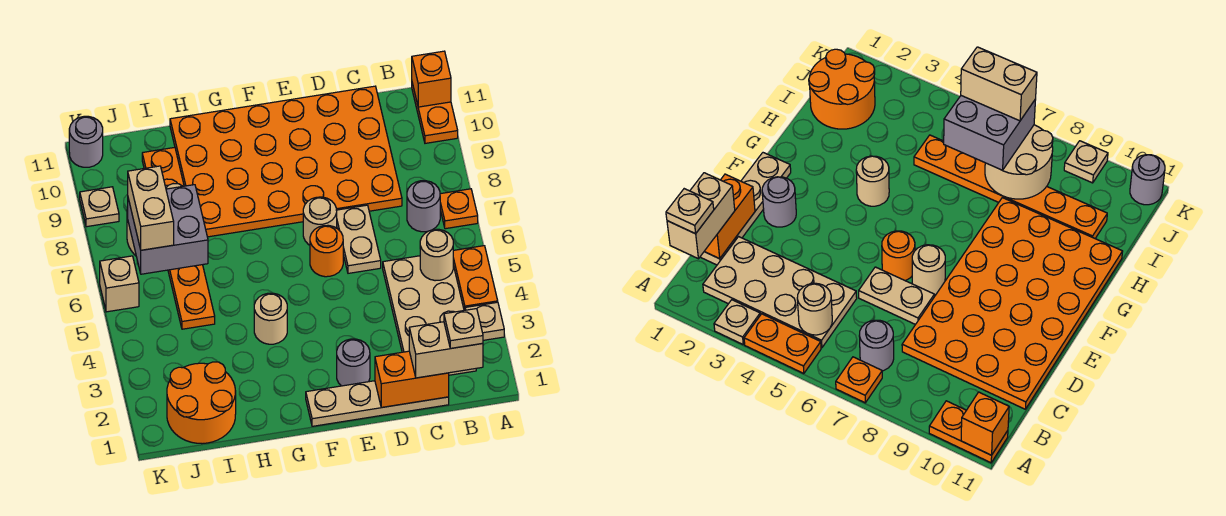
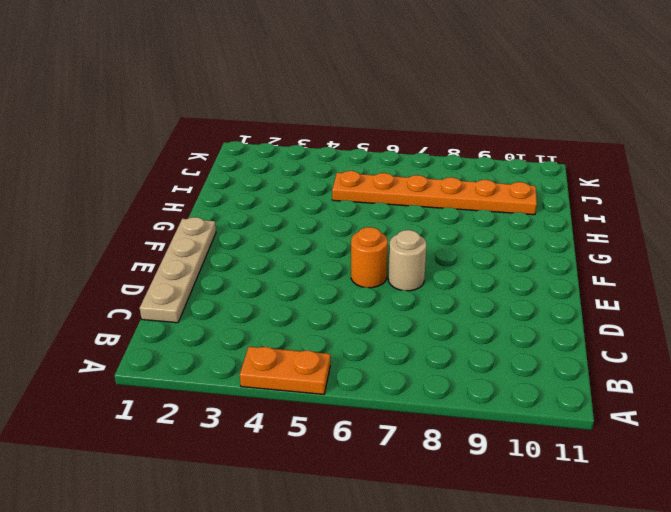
none -> tan plate A3 level 1
none -> orange plate A7 level 1
none -> orange plate A10:A11 level 1

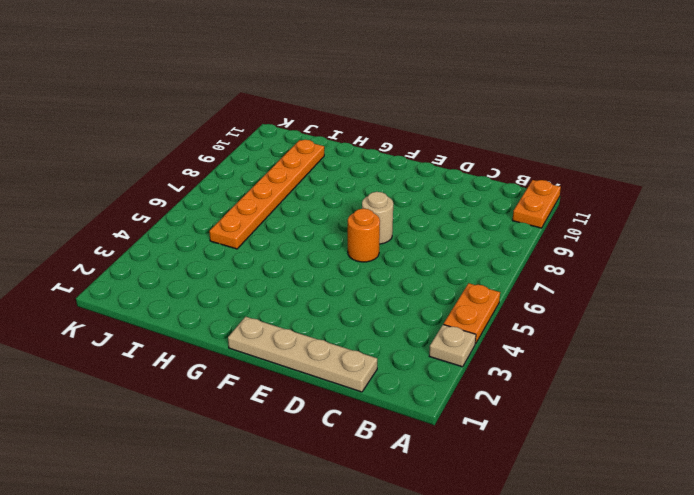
none -> orange plate A7 level 1
none -> tan plate B2:C5 level 1
none -> grey round brick B7 level 1

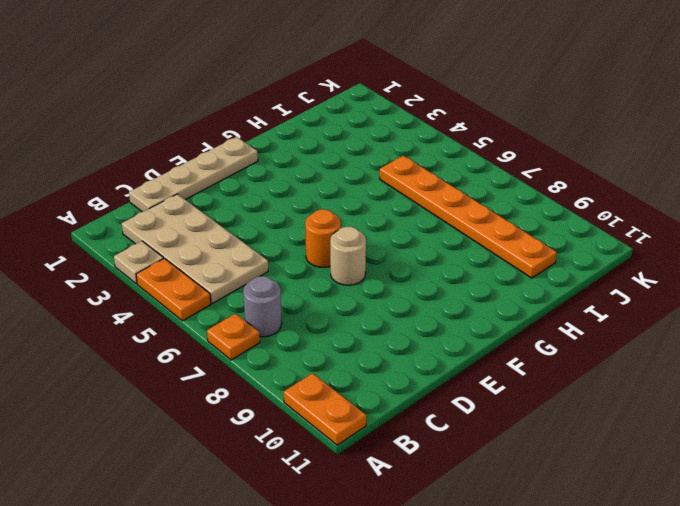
none -> orange plate C8:H11 level 1
none -> tan plate D6:D7 level 1
none -> grey round brick E2 level 1

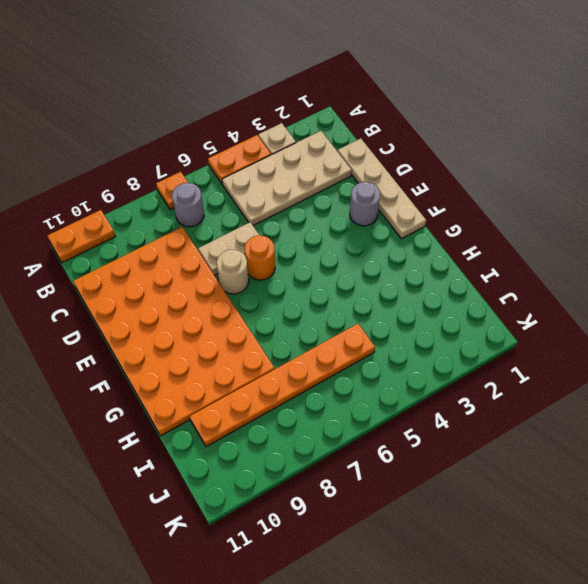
none -> tan round brick G4 level 1
none -> orange round brick I1:J2 level 1
none -> tan brick K6 level 1

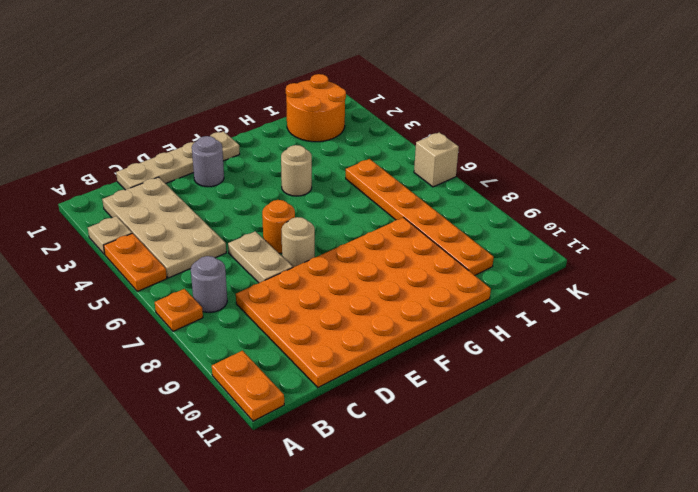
none -> tan plate K9 level 1
none -> grey round brick K11 level 1
none -> orange brick A11 level 2

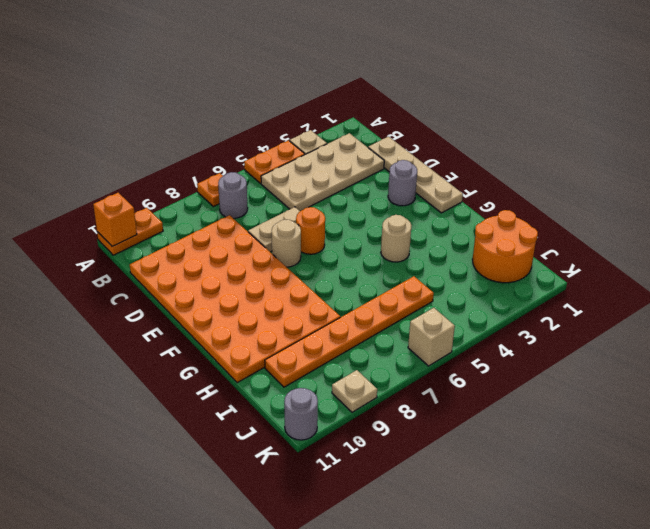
none -> tan round brick B5 level 2
none -> orange brick C1:D1 level 2
none -> tan round brick I7:J8 level 2

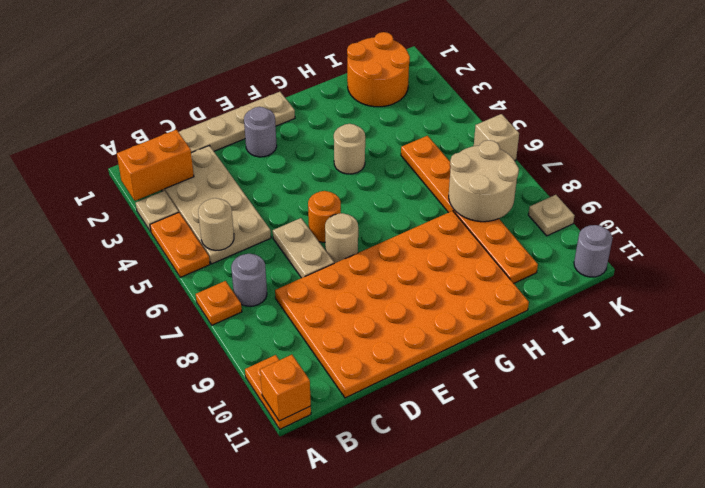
orange brick A2:B2 level 2 -> orange brick C1:D1 level 2
none -> tan brick B1:C1 level 3
none -> grey brick I6:J7 level 3
none -> tan plate B1 level 4

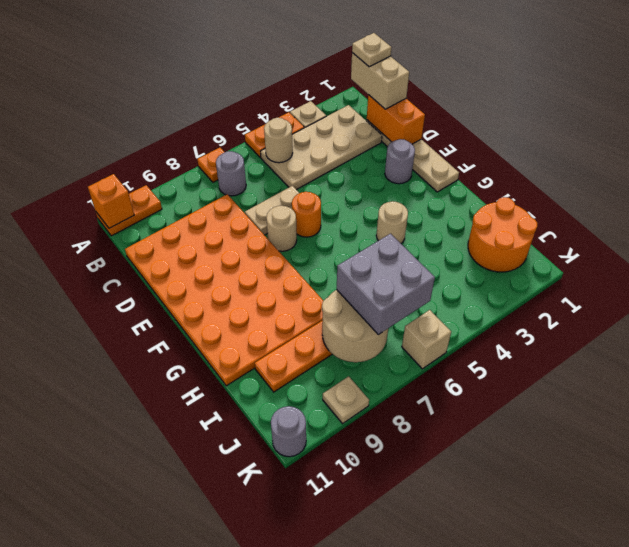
none -> tan brick J6:J7 level 4

